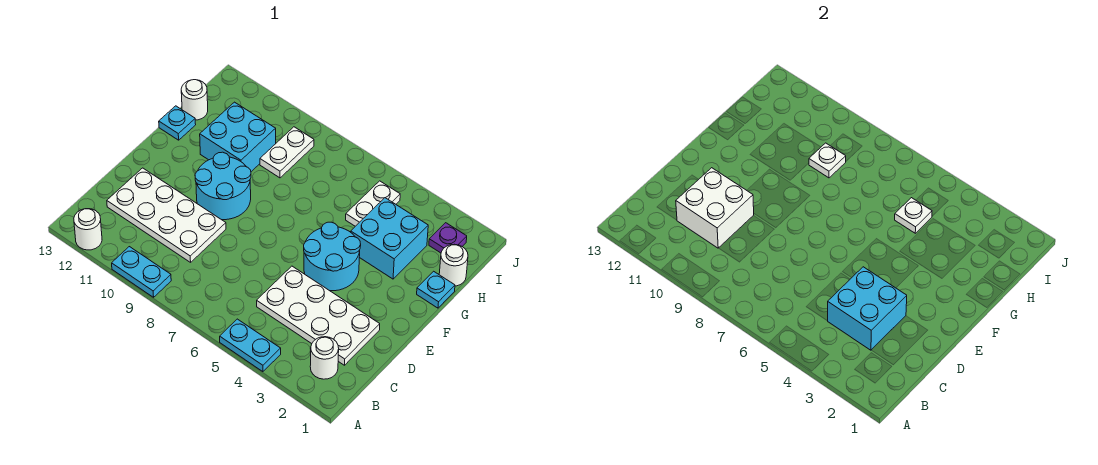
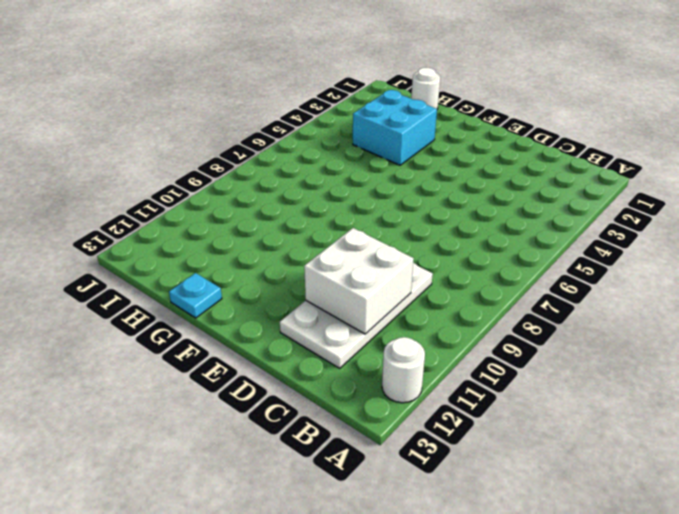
none -> cyan plate A4:A5 level 1
none -> cyan plate A9:A10 level 1
none -> white round brick B2 level 1

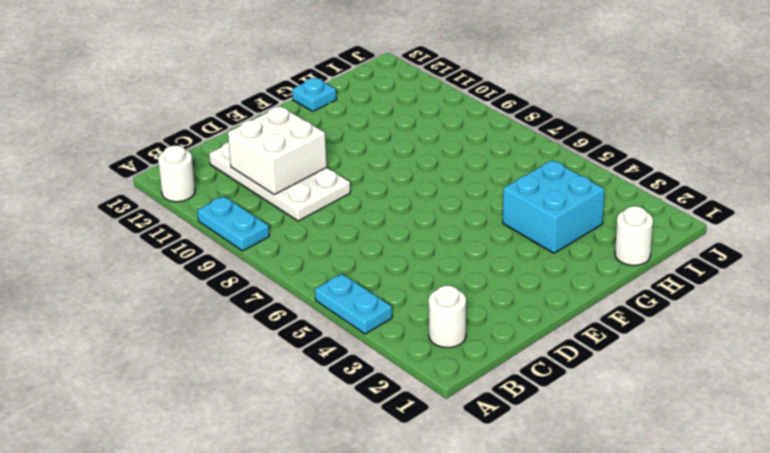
none -> white plate C2:D5 level 1
none -> cyan round brick E4:F5 level 1
none -> cyan round brick E9:F10 level 1

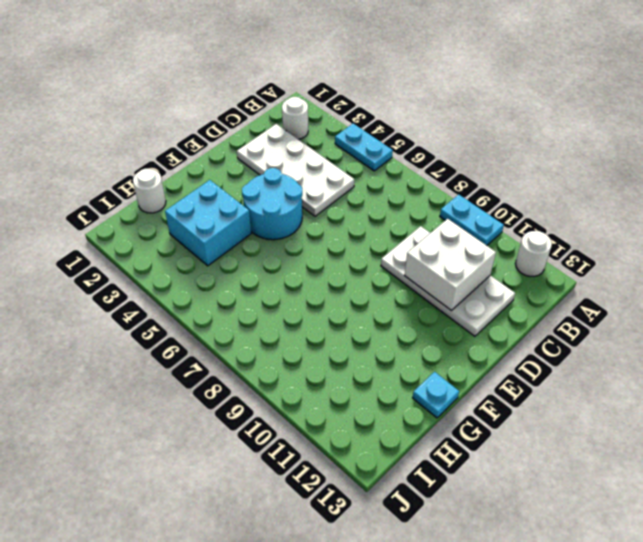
none -> cyan round brick E9:F10 level 1
none -> cyan plate G1 level 1
none -> cyan brick G10:H11 level 1

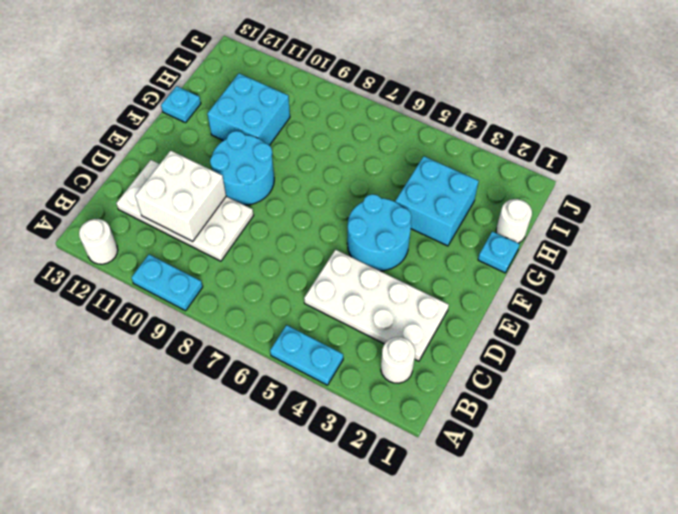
none -> white plate H5:I5 level 1
none -> white plate H9:I9 level 1
none -> white round brick H13 level 1

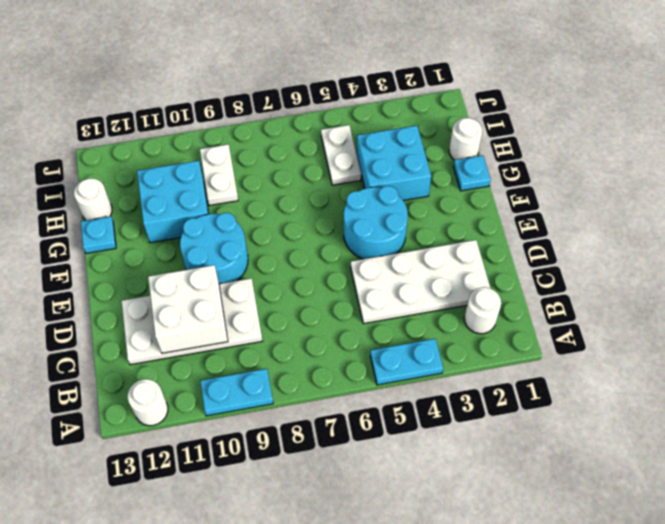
none -> purple plate I2 level 1
none -> cyan brick C3:D4 level 2
none -> white plate H5 level 2

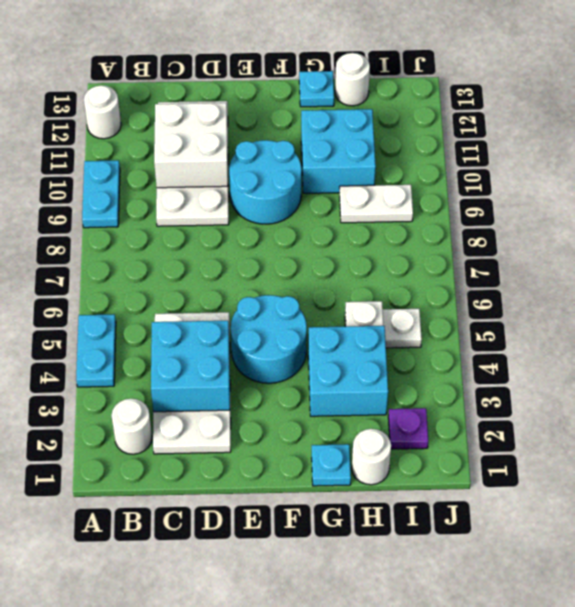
none -> white plate H9 level 2

